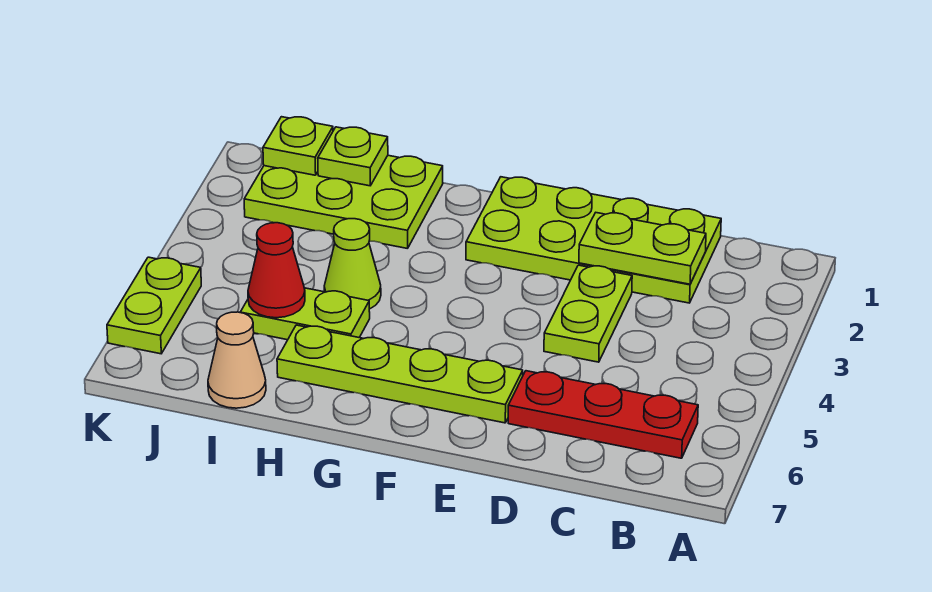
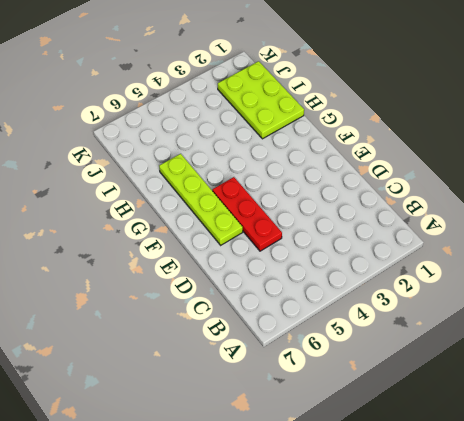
red plate D5:F5 level 1 -> red plate B6:D6 level 1
none -> lime plate C1:F2 level 1
none -> lime plate D3:D4 level 1
none -> lime cone H4 level 1

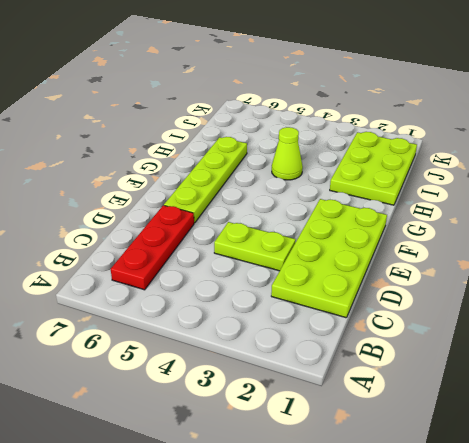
none -> lime plate H5:I5 level 1
none -> tan cone I7 level 1
none -> lime plate K5:K6 level 1

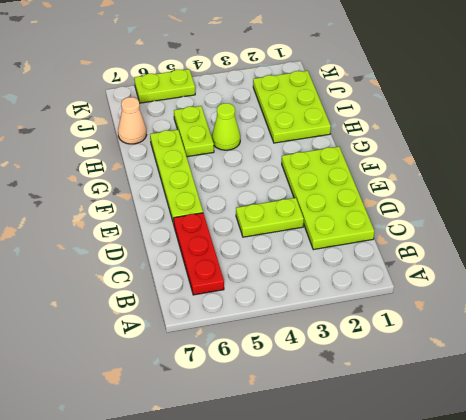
none -> lime plate C2:D2 level 2
none -> lime plate I1 level 2
none -> red cone I5 level 2

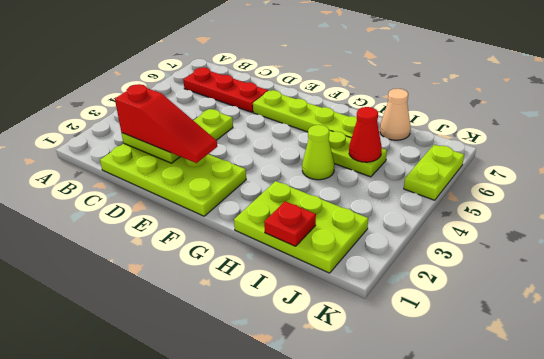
red slope C2:E2 level 3 top C -> none
red plate I1 level 2 -> lime plate I1 level 2
none -> lime plate J1 level 2

